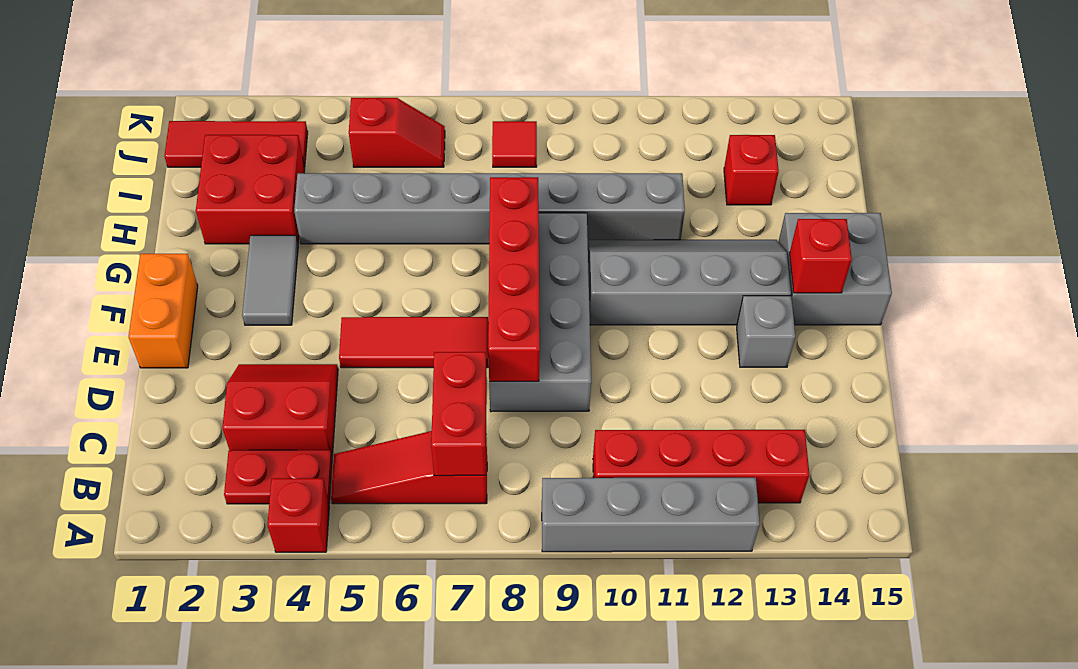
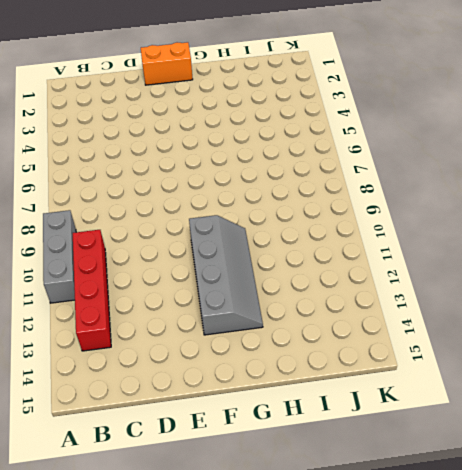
grey brick A9:A11 level 1 -> grey brick A9:A12 level 1
none -> red brick A4 level 1
none -> red plate B3:B4 level 1
none -> red slope B5:B7 level 1 top 7

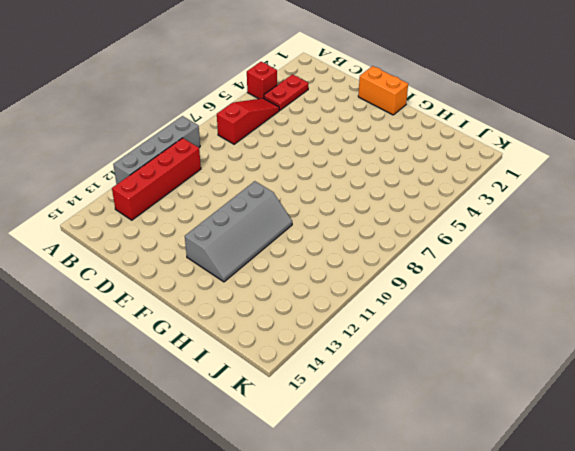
none -> red slope C3:D4 level 1 top C
none -> grey brick D8:G9 level 1
none -> red tile E5:E7 level 1

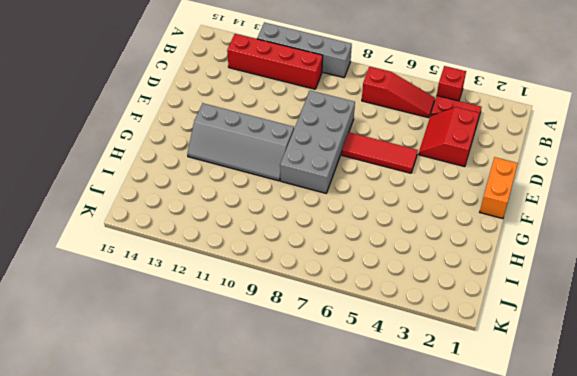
red slope C3:D4 level 1 top 3 -> red slope C3:D4 level 1 top C
none -> grey brick E13 level 1
none -> grey tile F3:G3 level 1
none -> grey brick F14:G15 level 1

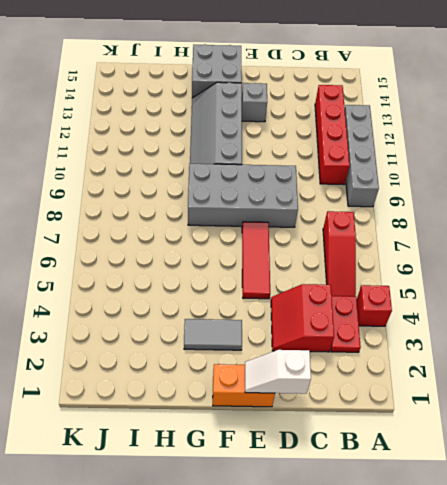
white slope D1:E1 level 2 top D -> none
none -> red brick H2:I3 level 1
none -> grey brick H4:H11 level 1
none -> red brick I13 level 1

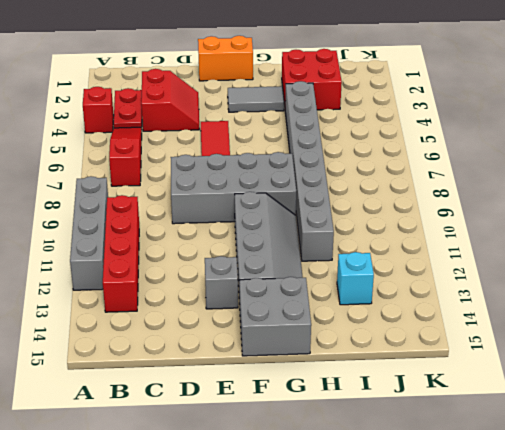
cyan brick I13 level 1 -> red brick I13 level 1
none -> red tile J1:J3 level 1
none -> red slope J5:J6 level 1 top 5
none -> red tile J8 level 1

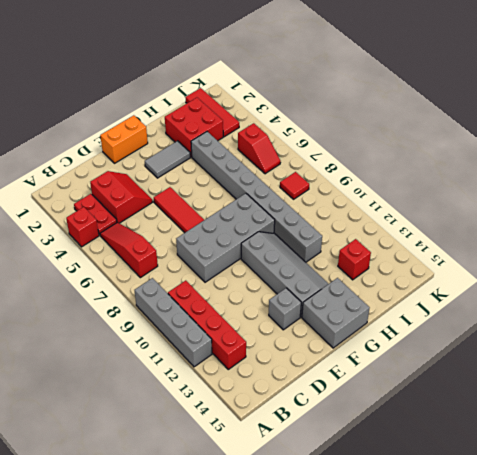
none -> red brick B7:C7 level 2
none -> red brick D8:G8 level 2
none -> red brick F14 level 2

